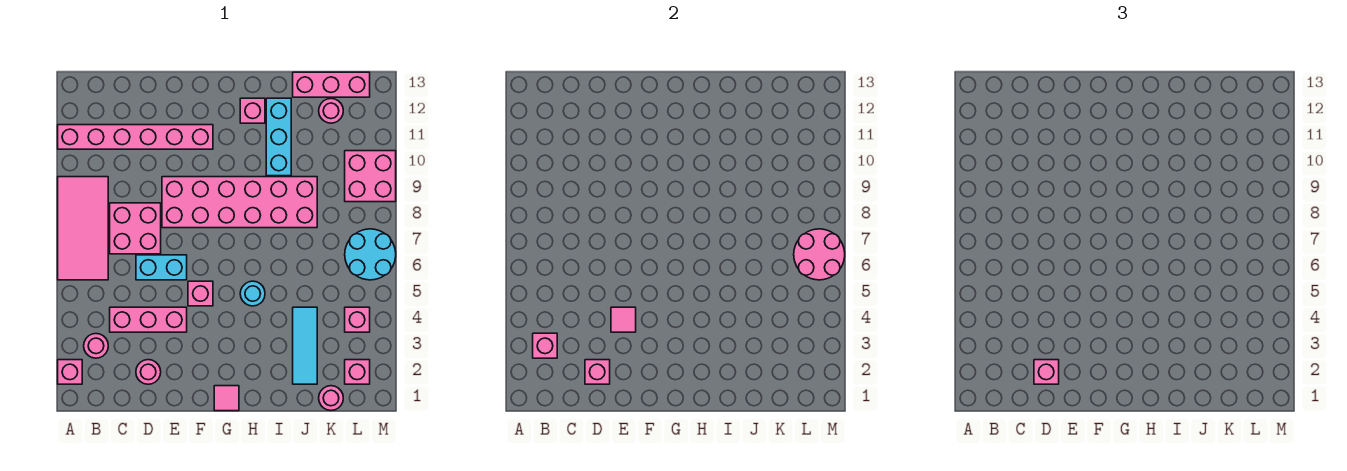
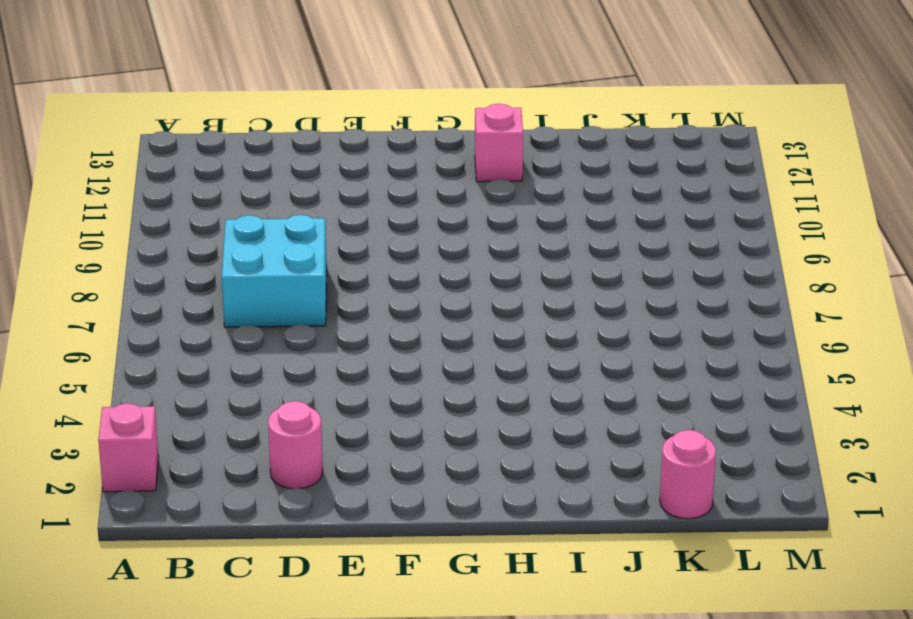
cyan brick C7:D8 level 1 -> pink brick C7:D8 level 1
none -> pink tile A6:B9 level 1
none -> pink brick A11:F11 level 1
none -> pink round brick B3 level 1

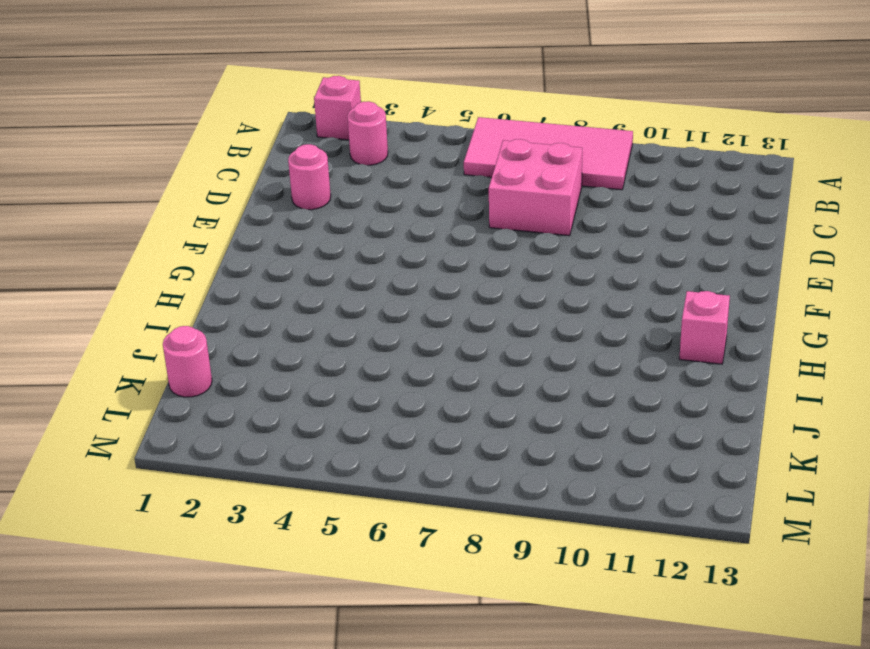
none -> pink brick A11:F11 level 1
none -> pink brick C4:E4 level 1
none -> cyan brick D6:E6 level 1

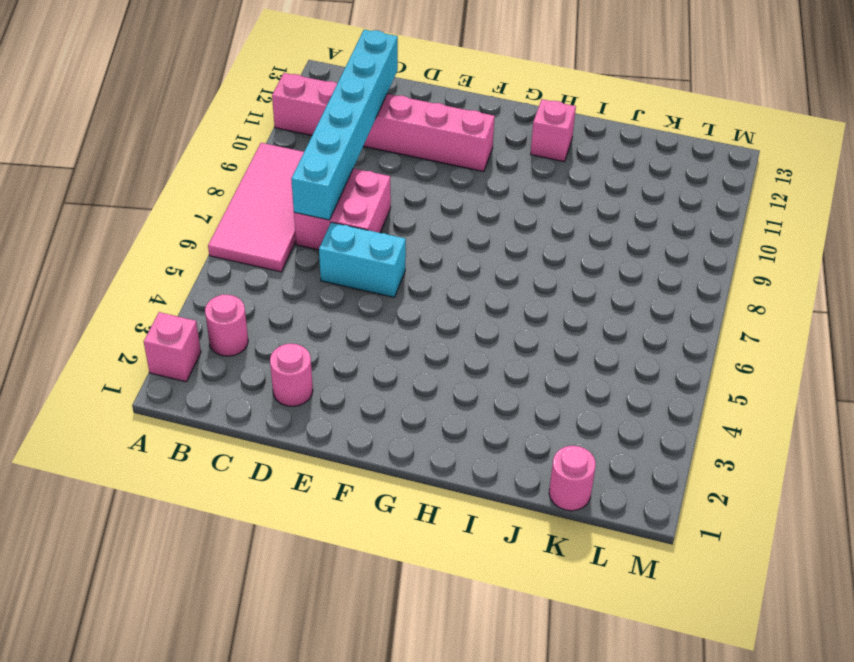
cyan brick C7:C12 level 2 -> none
none -> pink brick C4:E4 level 1
none -> pink brick E8:J9 level 1
none -> pink brick F5 level 1

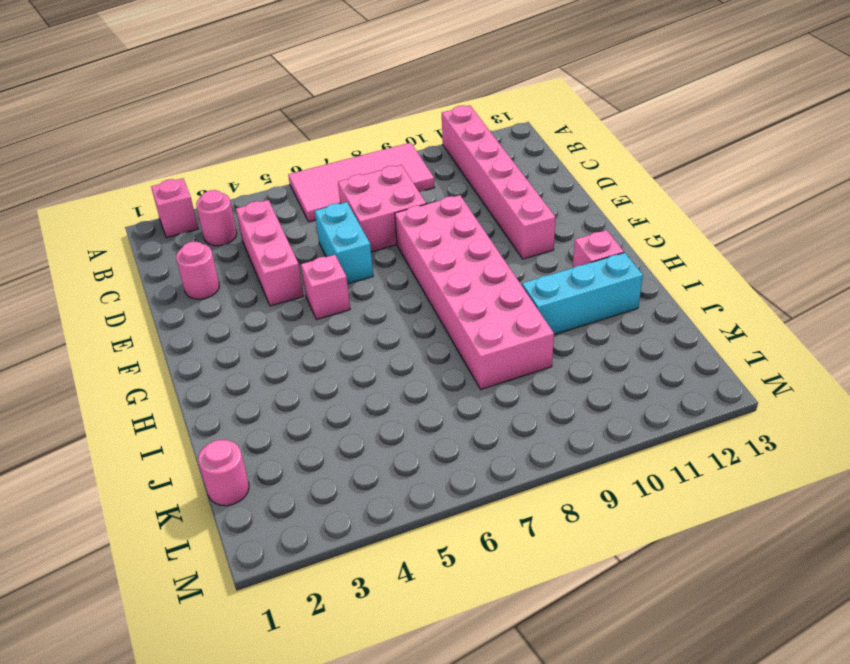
none -> pink tile G1 level 1
none -> cyan round brick H5 level 1
none -> cyan tile J2:J4 level 1

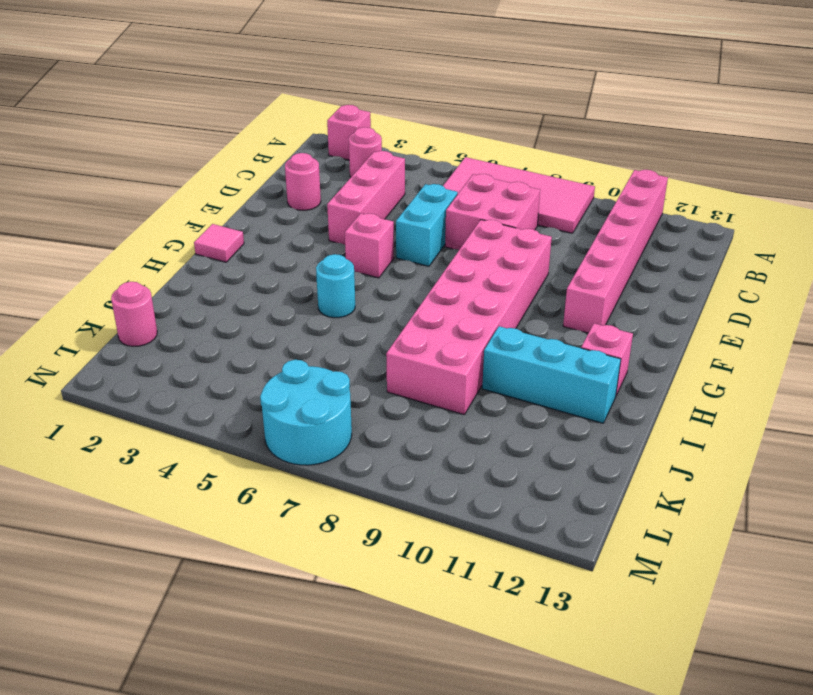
none -> cyan tile J2:J4 level 1
none -> pink brick J13:L13 level 1
none -> pink round brick K12 level 1

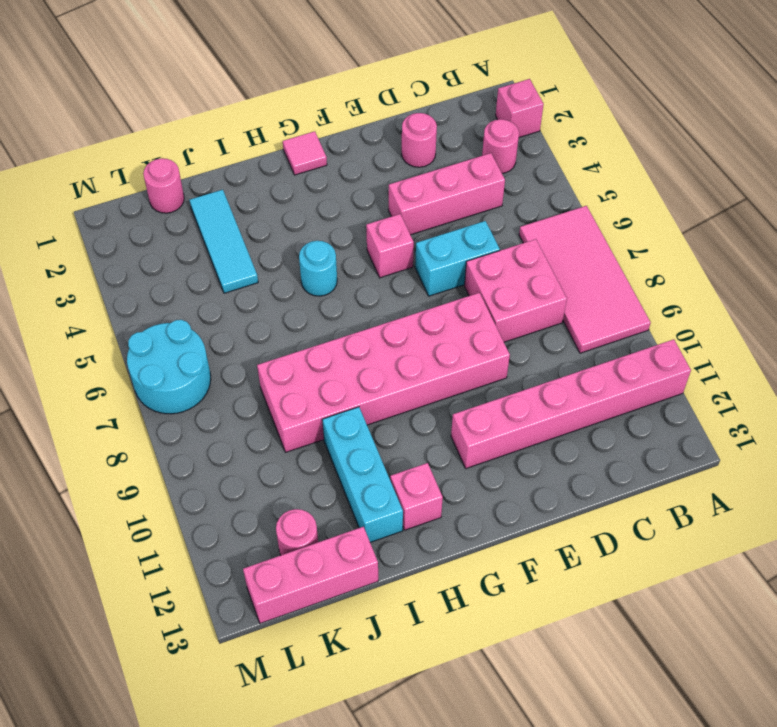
none -> pink brick L2 level 1
none -> pink brick L4 level 1
none -> pink brick L9:M10 level 1

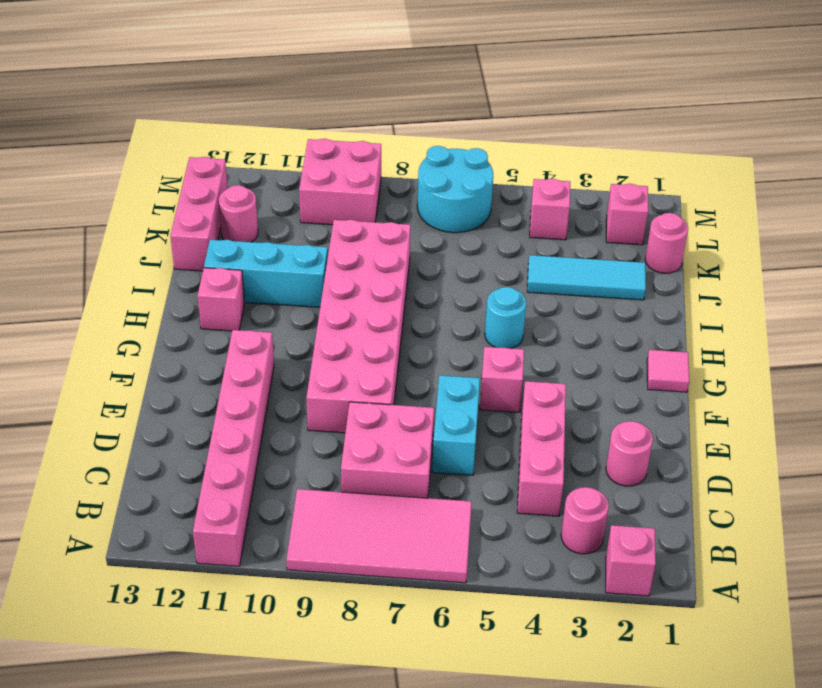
none -> pink brick B3 level 2
none -> pink brick D2 level 2
none -> pink tile E4 level 2

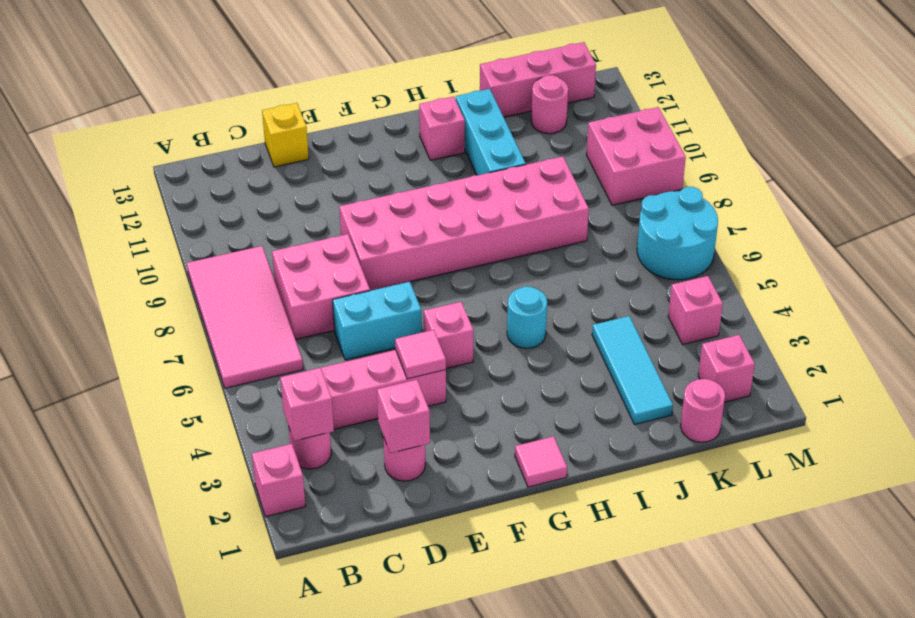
yellow brick D13 level 1 -> none
none -> pink brick A11:F11 level 1
none -> pink round brick L6:M7 level 2
none -> pink brick D2 level 3

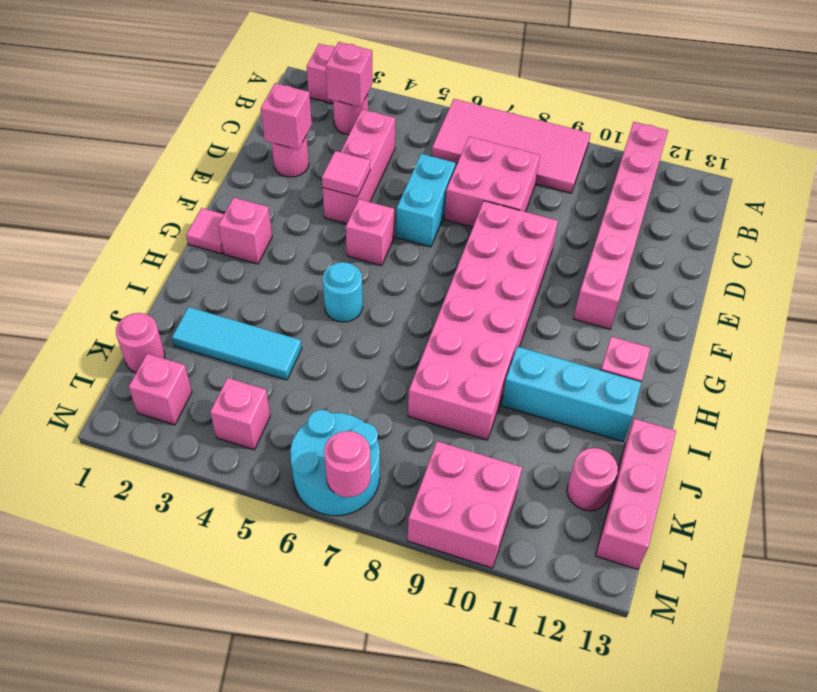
pink brick G2 level 1 -> pink brick D2 level 3
pink round brick M7 level 2 -> pink round brick L6:M7 level 2

